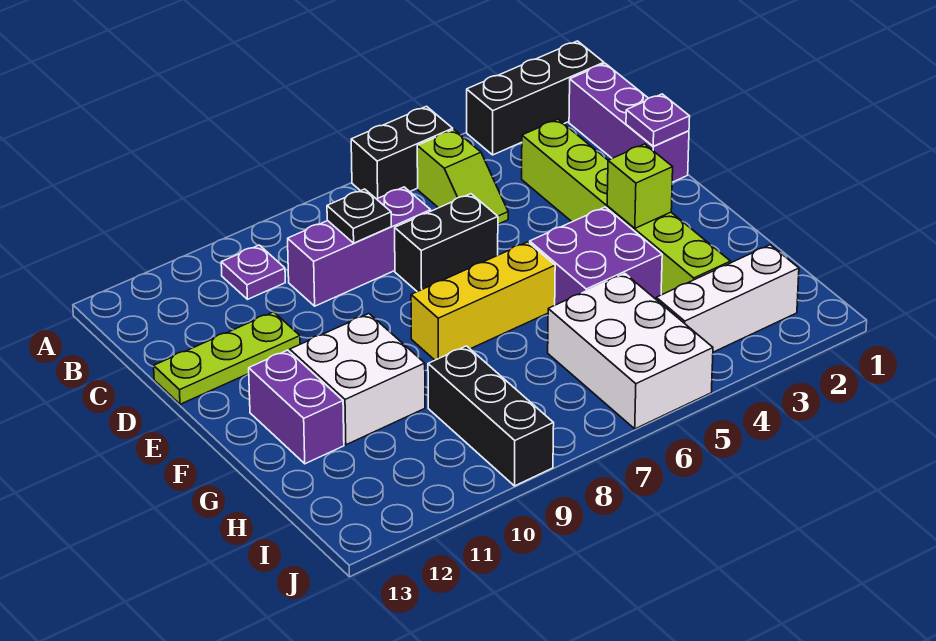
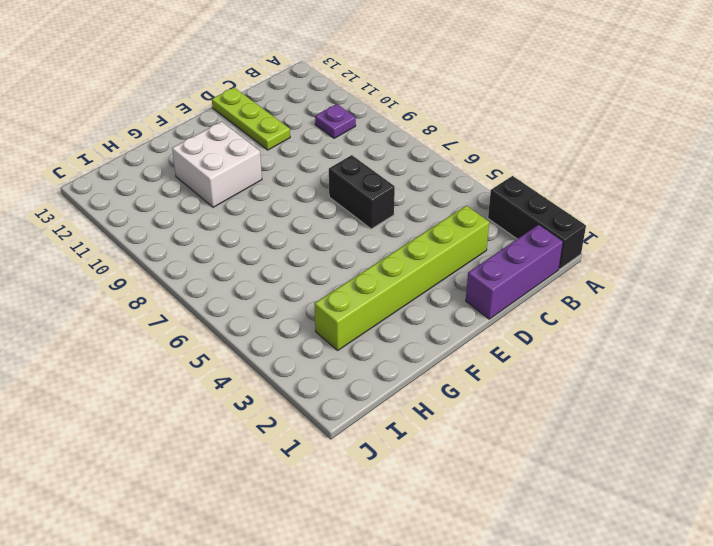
none -> black brick A5:A6 level 1
none -> lime slope B5:C5 level 1 top B
none -> purple brick C7:C9 level 1

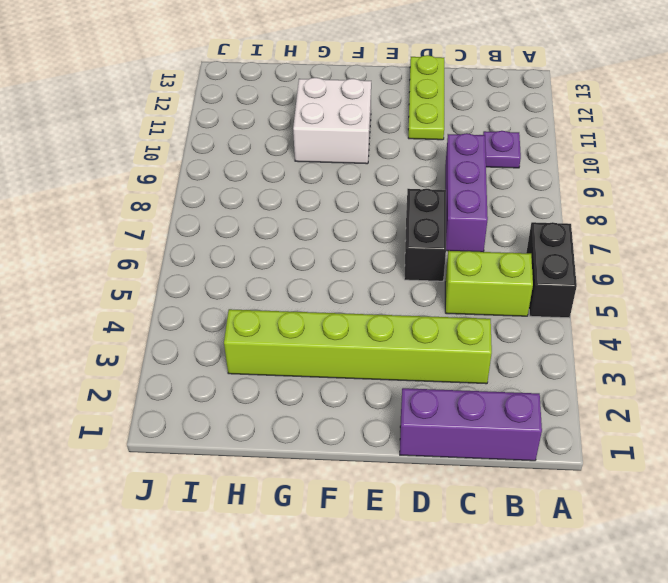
lime brick B5:C5 level 1 -> lime slope B5:C5 level 1 top B
none -> black brick A1:A3 level 1
none -> purple brick F4:G5 level 1
none -> yellow brick F6:F8 level 1

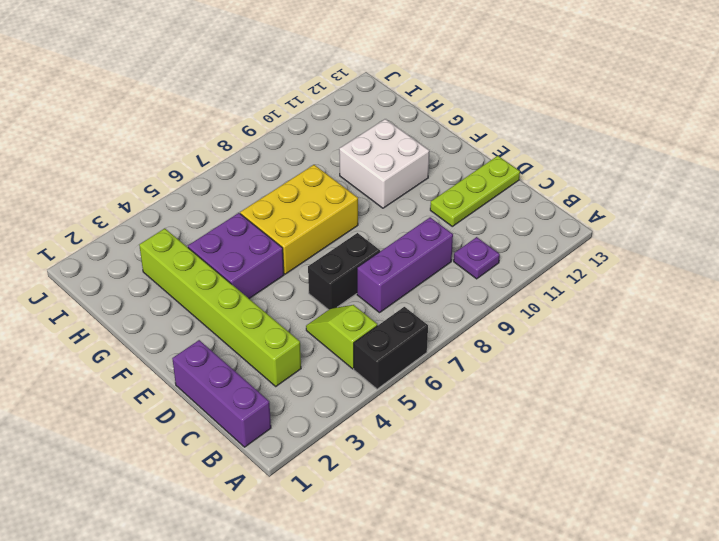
yellow brick F6:G8 level 1 -> yellow brick F6:F8 level 1
none -> black brick A1:A3 level 1
none -> purple brick F12:G12 level 1
none -> white brick H5:J6 level 1

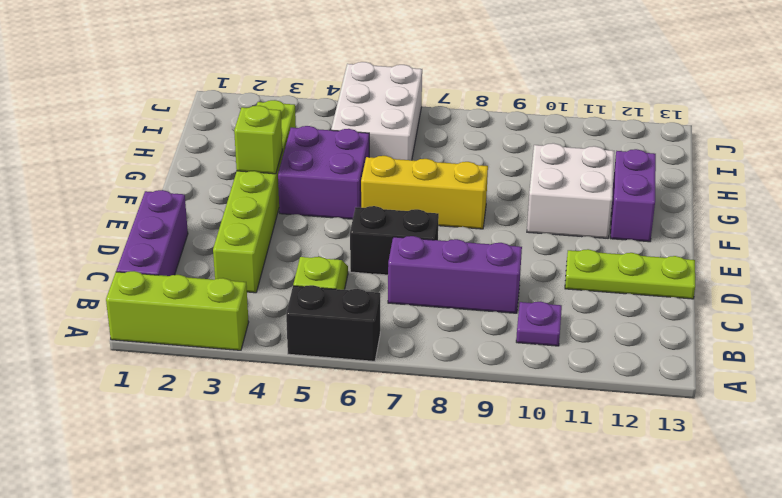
lime brick A1:A3 level 1 -> black brick A1:A3 level 1
none -> black brick H9:J9 level 1
none -> white brick I2:I4 level 1
none -> black plate C8 level 2

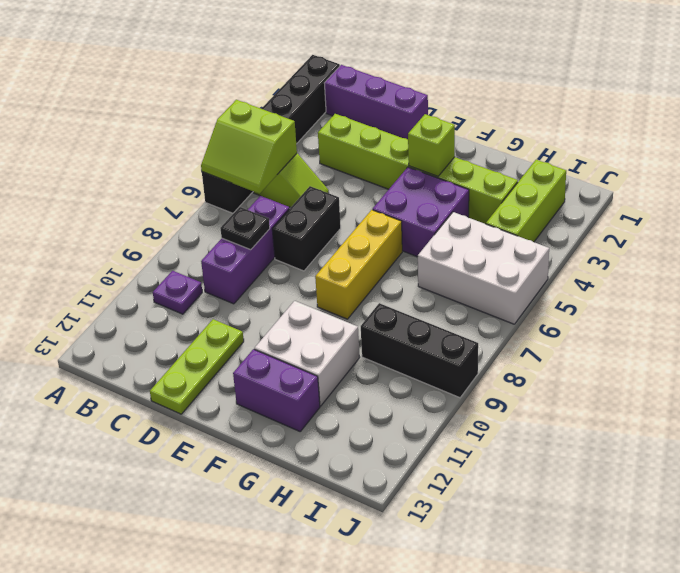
lime slope A5:B6 level 2 top 5 -> none
lime brick I2:I4 level 1 -> white brick I2:I4 level 1
none -> purple plate D1 level 2

